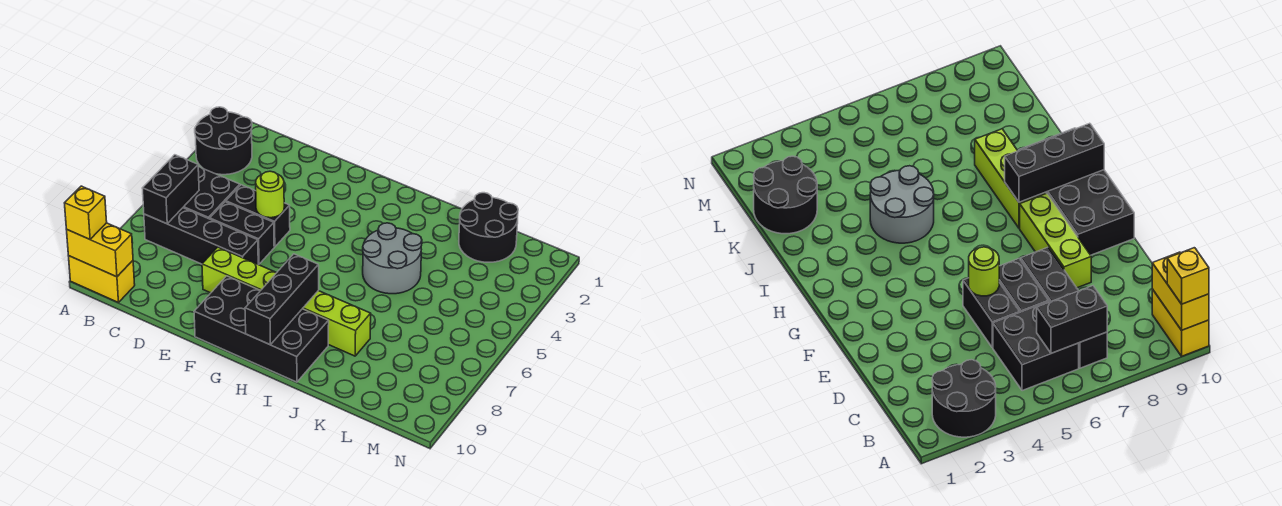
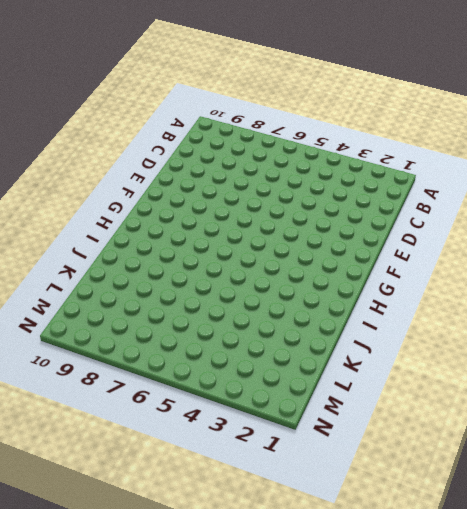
none -> black round brick A2:B3 level 1
none -> yellow brick A10:B10 level 1
none -> black brick B5:C6 level 1

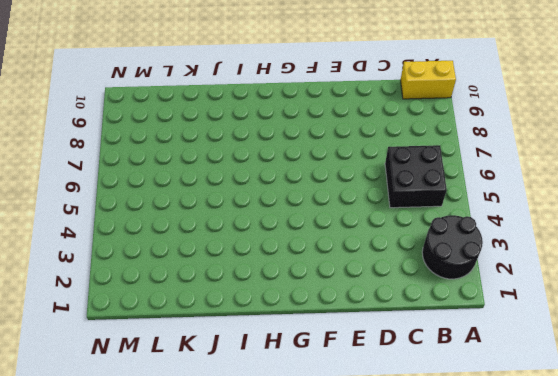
none -> black brick B7:E7 level 1
none -> black brick D5:E5 level 1
none -> black brick D6:E6 level 1

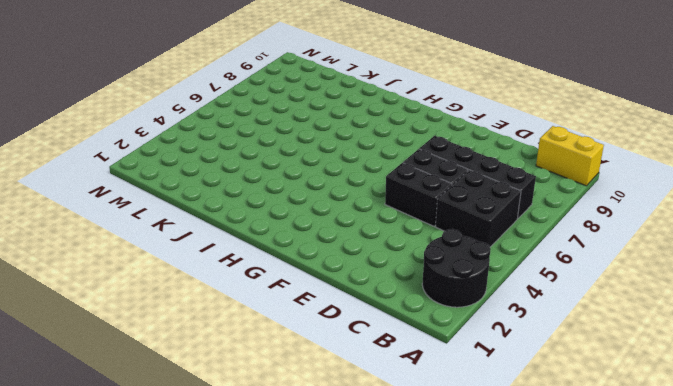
none -> lime brick E8:G8 level 1
none -> black brick F9:I10 level 1
none -> lime brick H8:J8 level 1

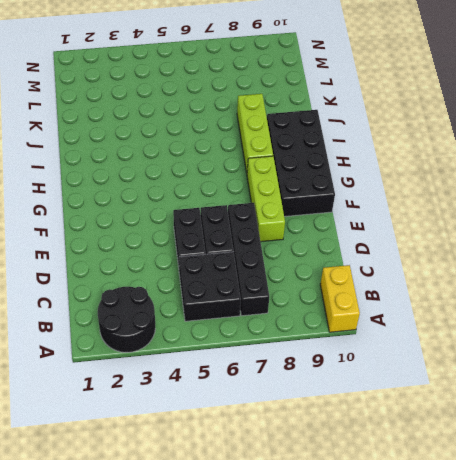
none -> grey round brick I4:J5 level 1
none -> black round brick K1:L2 level 1
none -> yellow brick A10:B10 level 2

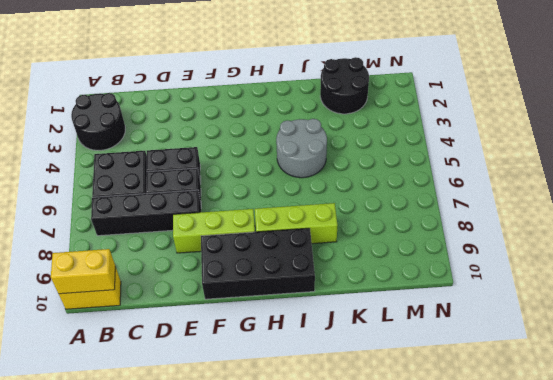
none -> black brick B6:B7 level 2
none -> lime round brick E5 level 2
none -> black brick H8:H10 level 2

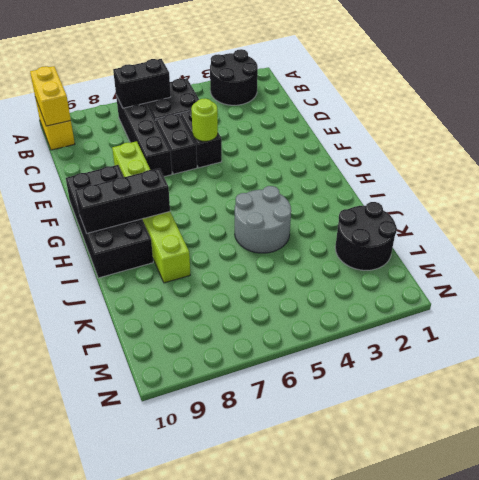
none -> yellow brick A10 level 3

